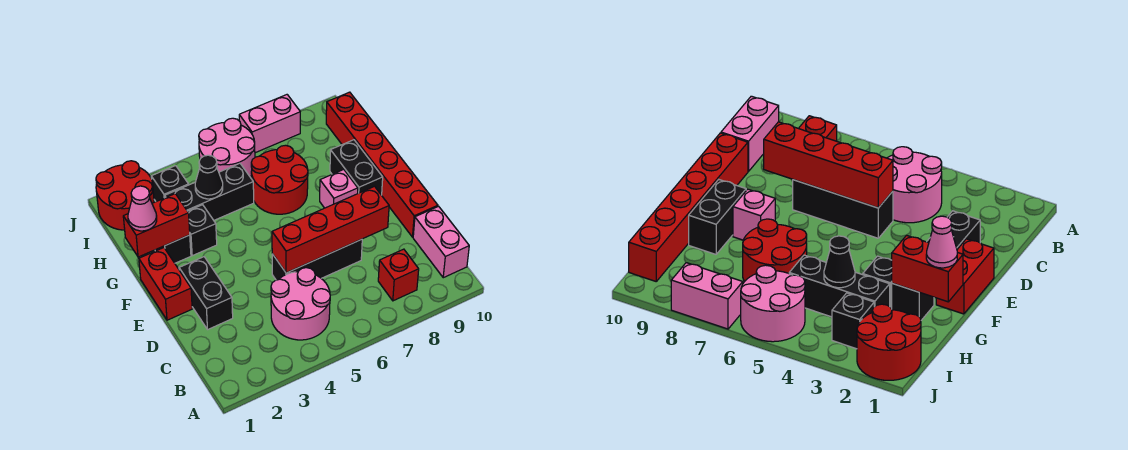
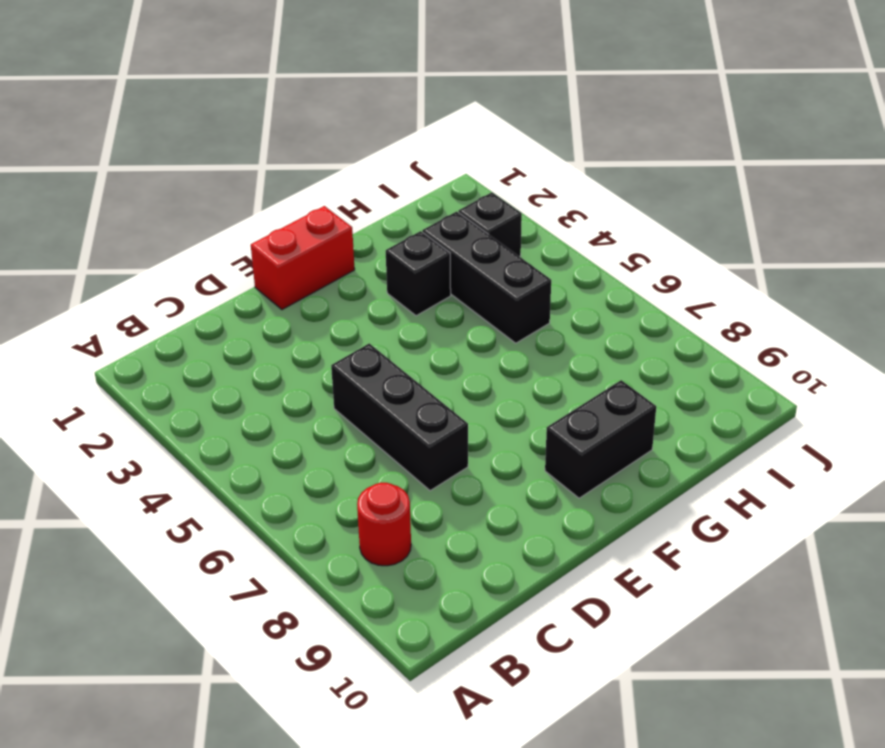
red round brick B8 level 1 -> red brick B8 level 1
none -> pink round brick B4:C5 level 1
none -> pink brick B10:C10 level 1
none -> black brick D2:E2 level 1

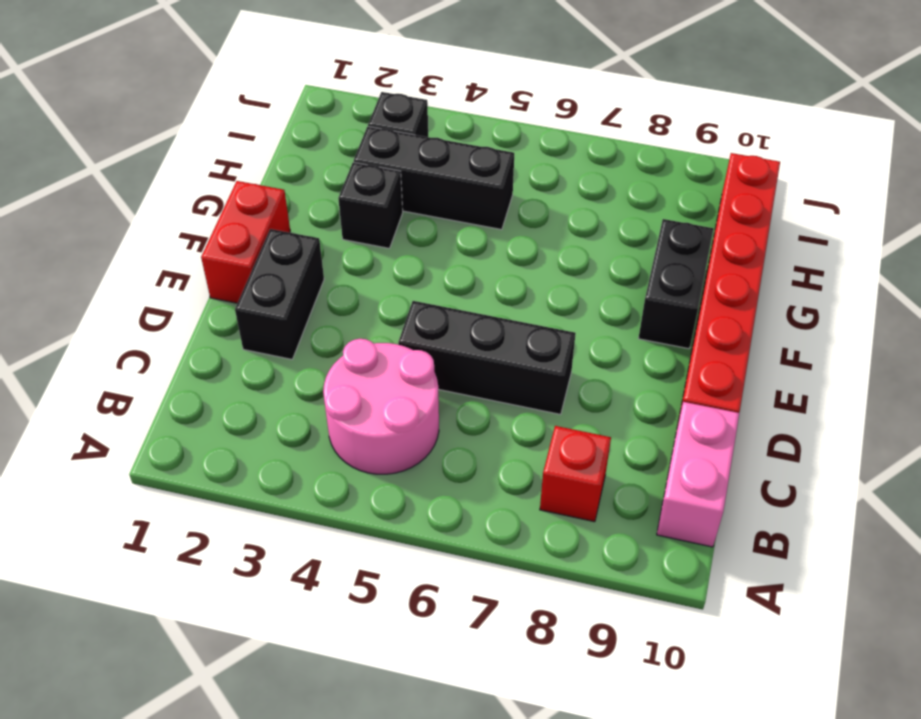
none -> pink brick F8 level 1
none -> black brick G2 level 1
none -> red round brick G6:H7 level 1

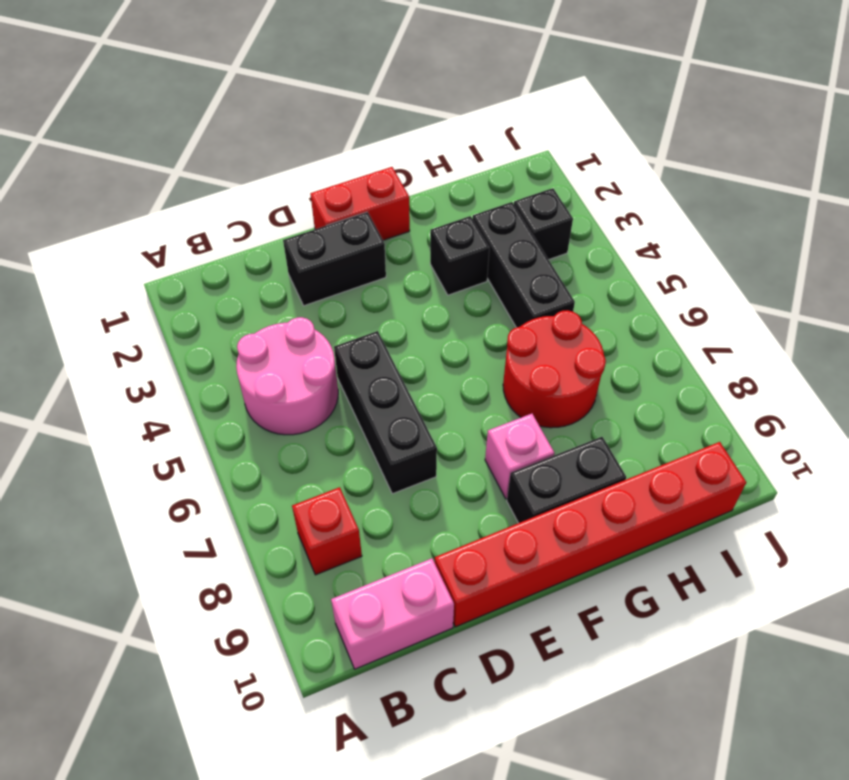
none -> black brick G2 level 1
none -> red round brick I1:J2 level 1
none -> pink round brick I5:J6 level 1

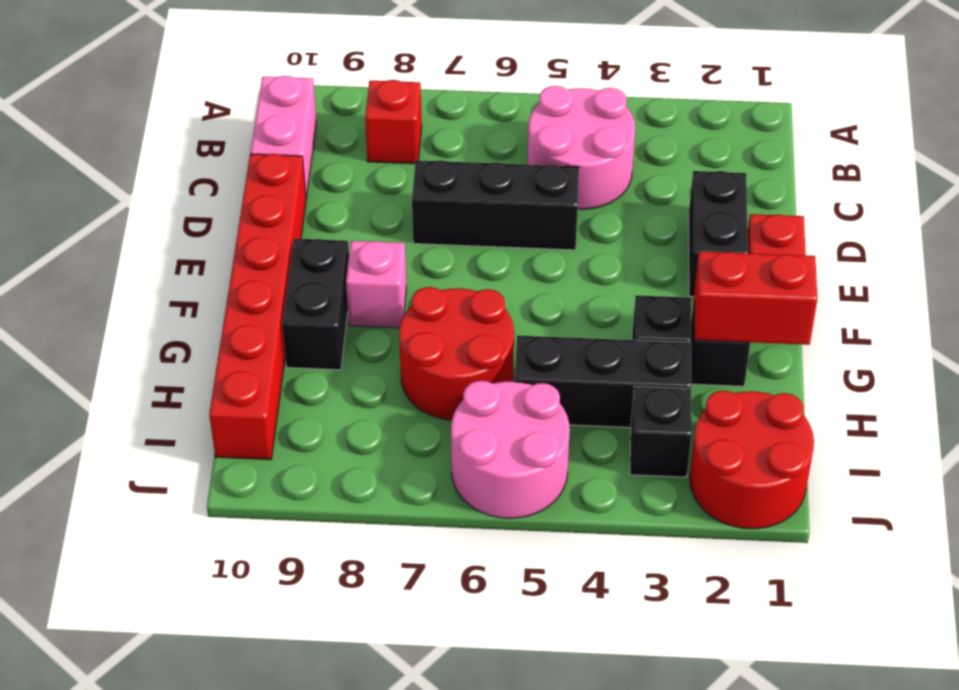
none -> pink brick J7:J8 level 1
none -> red brick D5:D8 level 2
none -> black cone H4 level 2

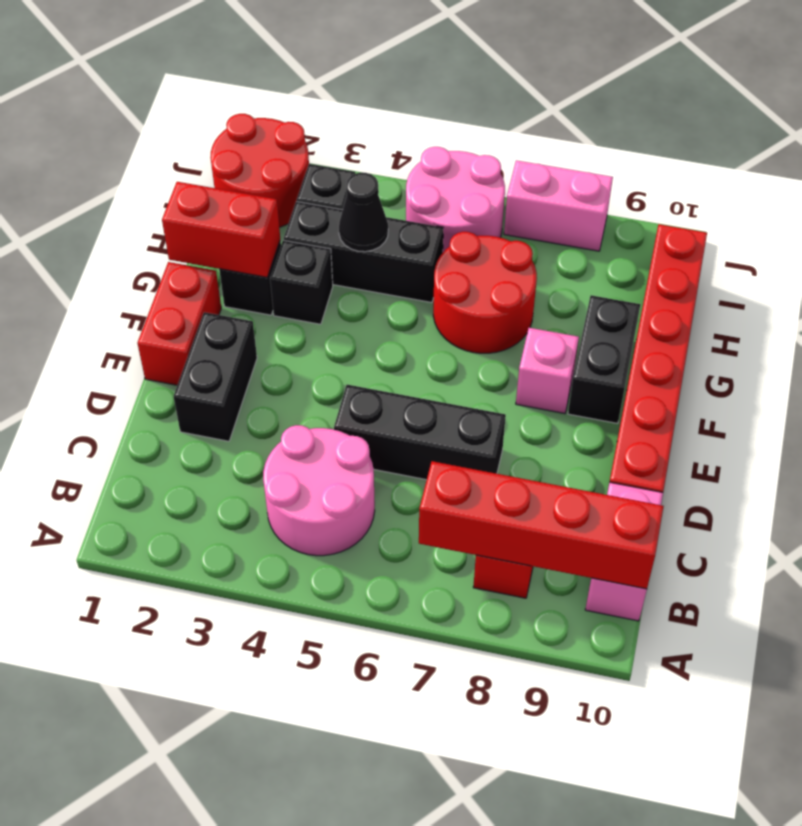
red brick B7:B10 level 2 -> red brick D5:D8 level 2
none -> pink cone G1 level 3

